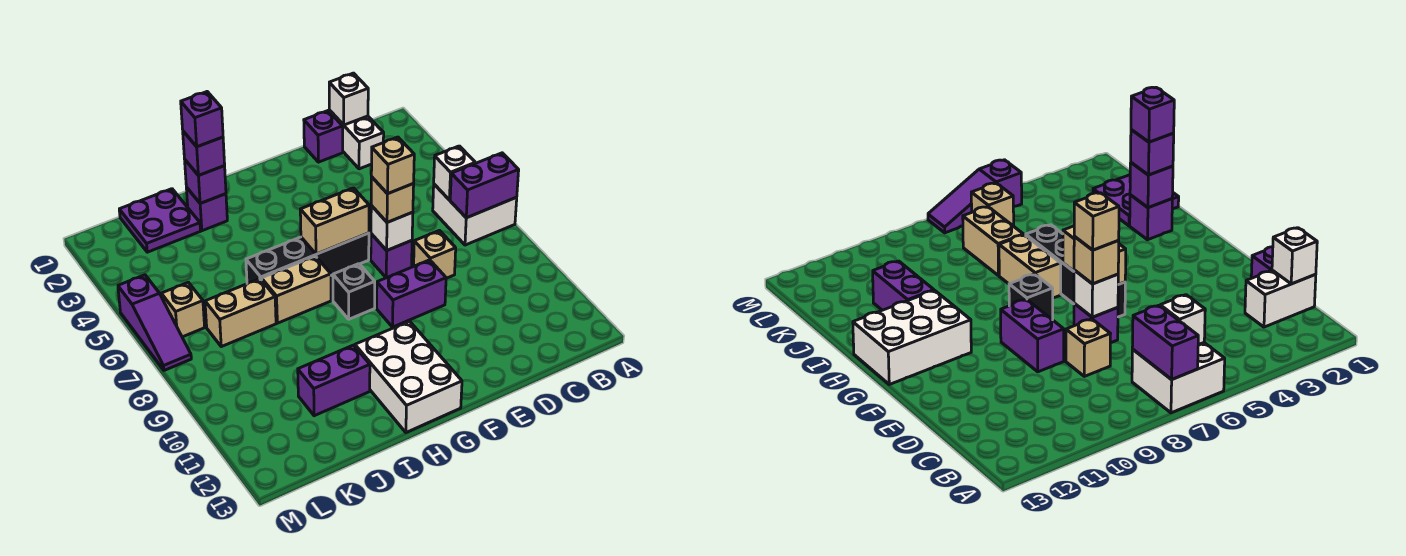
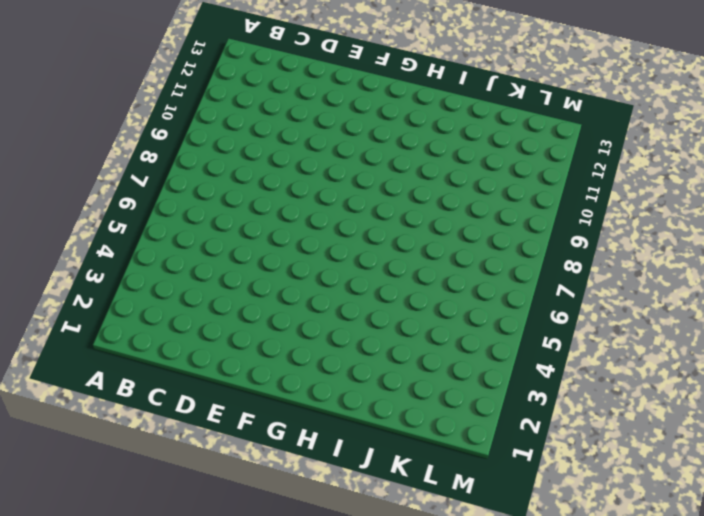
none -> white brick A6:B7 level 1
none -> white brick C1:C2 level 1
none -> purple brick D1 level 1

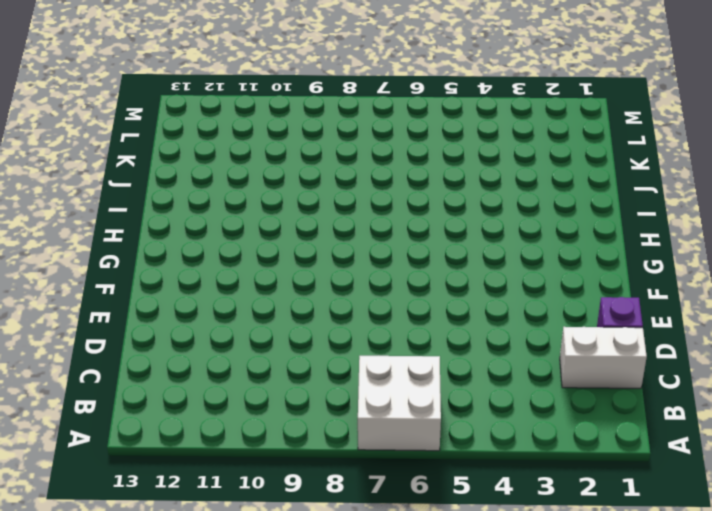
none -> tan brick D8 level 1
none -> purple brick E7 level 1
none -> purple brick E9:F9 level 1

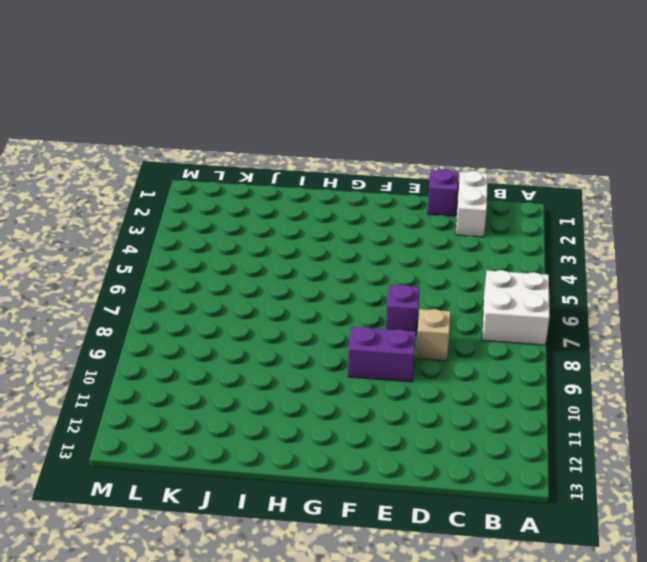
none -> black brick F6:I6 level 1
none -> black brick G8 level 1
none -> white brick G11:H13 level 1

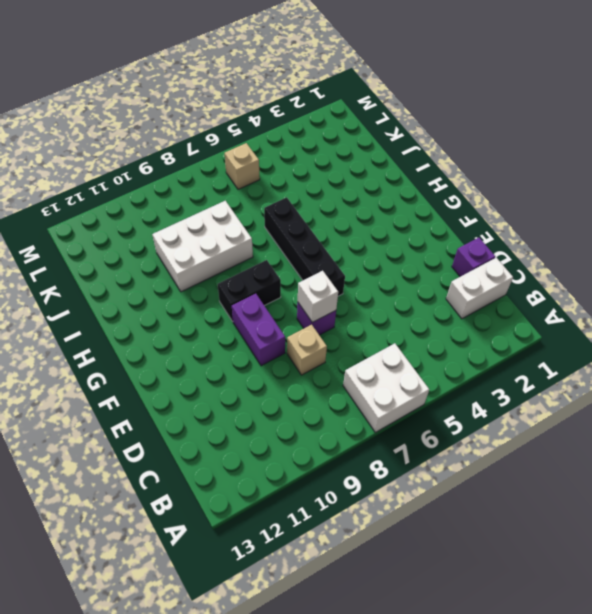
black brick G8:G9 level 1 -> black brick G8 level 1
white brick I8:J10 level 1 -> white brick G11:H13 level 1
none -> tan brick H7:I7 level 1
none -> purple brick I2 level 1
none -> purple brick I11:J11 level 1

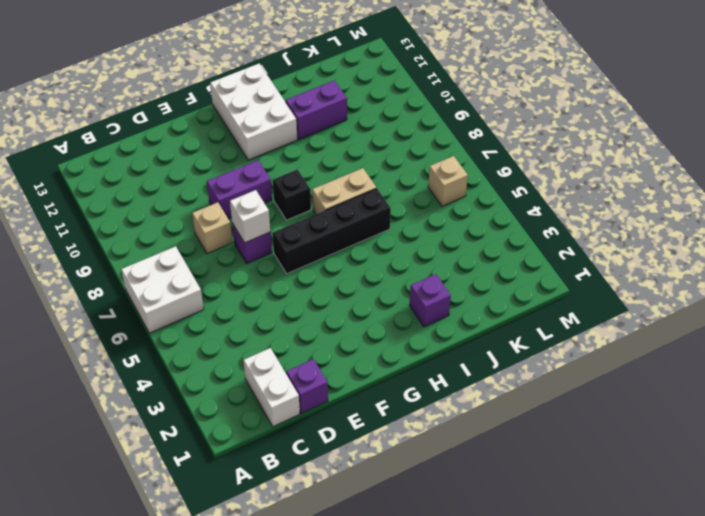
none -> purple plate J1:K2 level 1
none -> tan brick J7:K7 level 1
none -> purple slope M5:M7 level 1 top 5

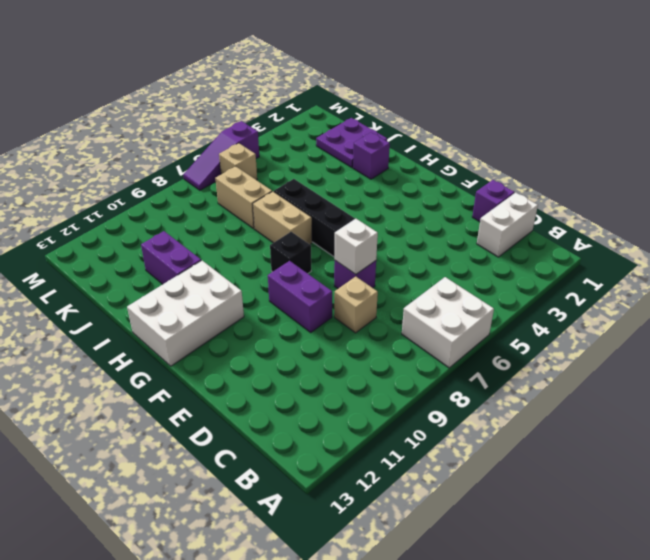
none -> purple brick A7:B7 level 2
none -> white brick B6 level 2
none -> white brick C1 level 2

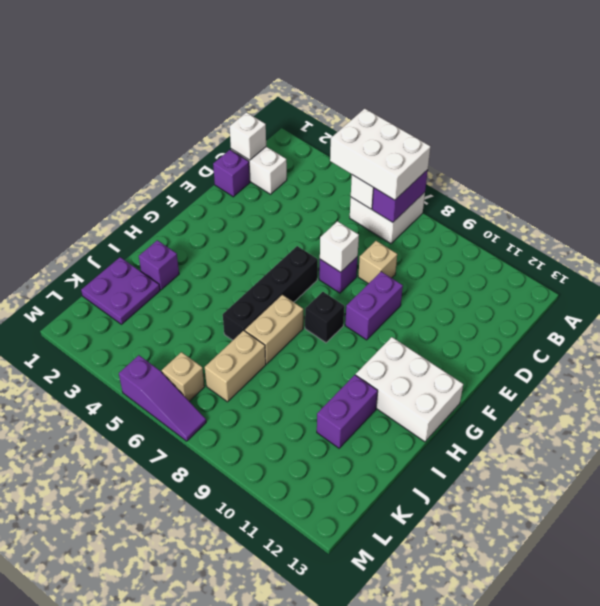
white brick A5:B7 level 3 -> none
none -> tan brick F6:G6 level 2
none -> purple brick I2 level 2
none -> tan brick E7 level 3

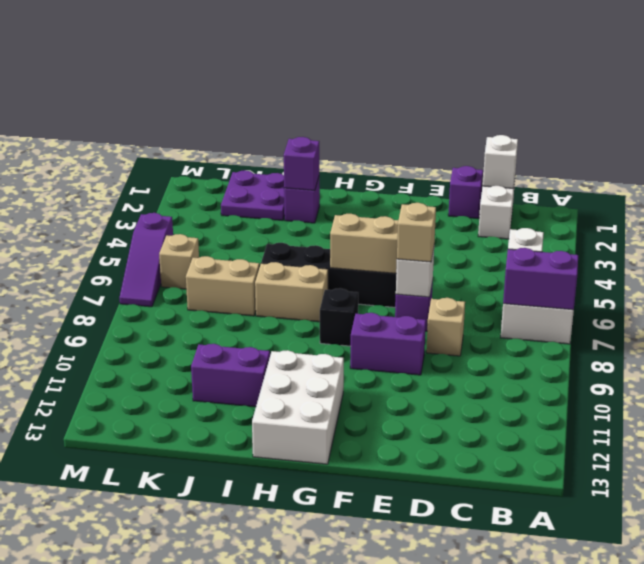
none -> purple brick I2 level 3
none -> tan brick E7 level 4
none -> purple brick I2 level 4

